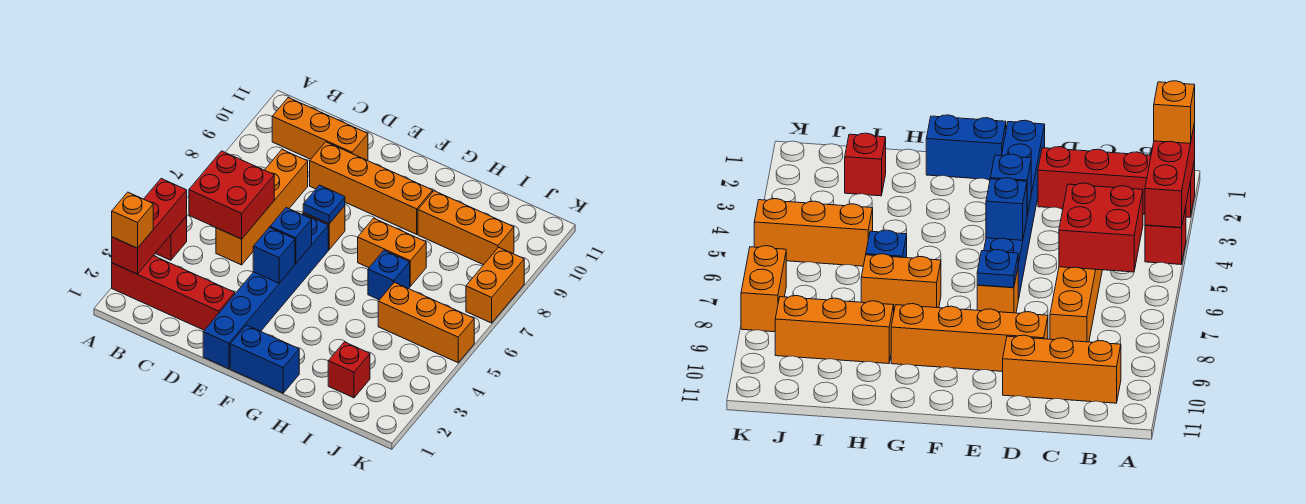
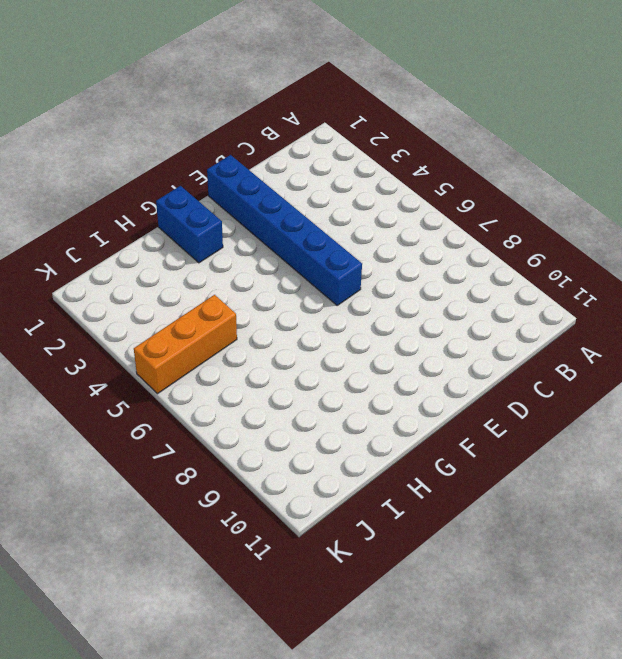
blue brick G1:G2 level 1 -> blue brick F1:G1 level 1
none -> red brick A2:D2 level 1
none -> red brick A4 level 1
none -> orange brick B10:D10 level 1

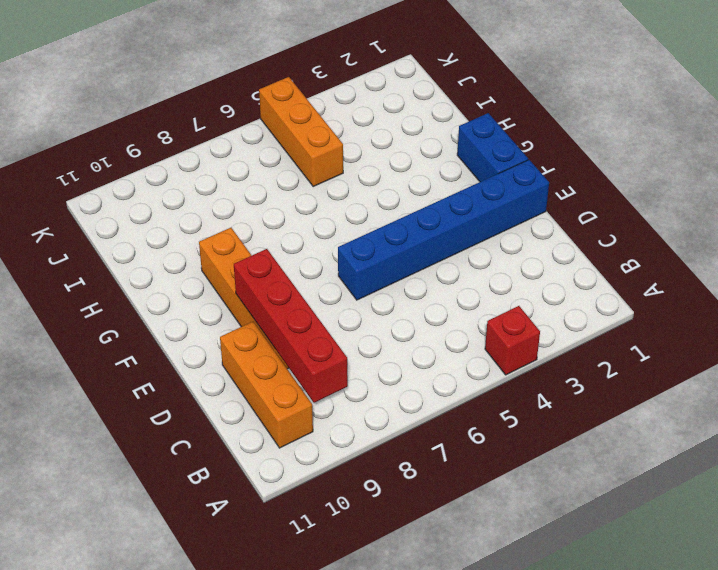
red brick B9:E9 level 2 -> red brick A2:D2 level 1
none -> orange brick C5:C8 level 1
none -> orange brick E7 level 1
none -> orange brick G7:H7 level 1

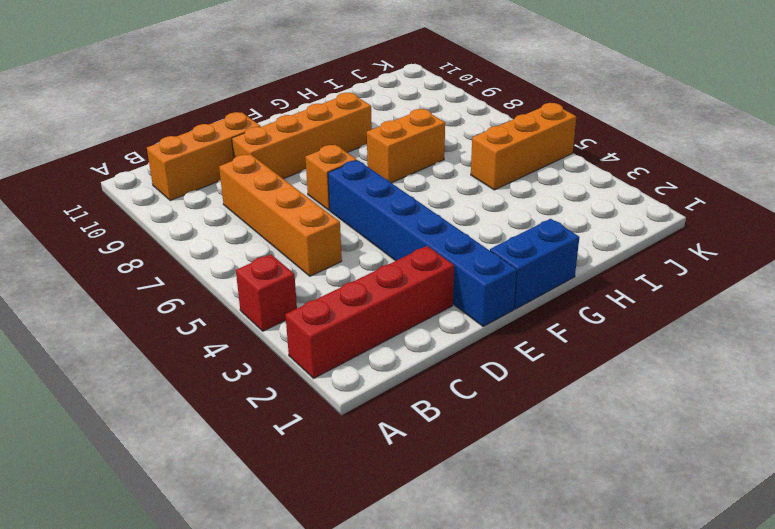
none -> blue brick H6 level 1
none -> orange brick H9:J9 level 1
none -> red brick I2 level 1

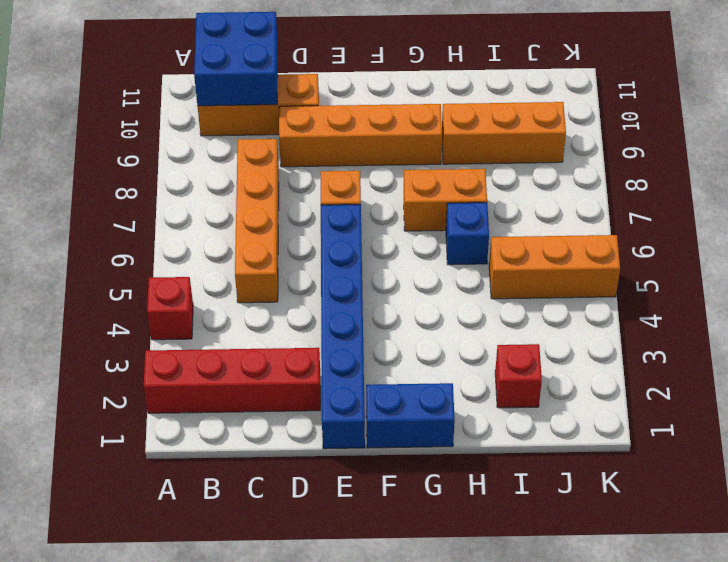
blue brick B10:C11 level 2 -> none
none -> orange brick K7:K8 level 1
none -> red brick A2:A4 level 2
none -> red brick B5:C6 level 2

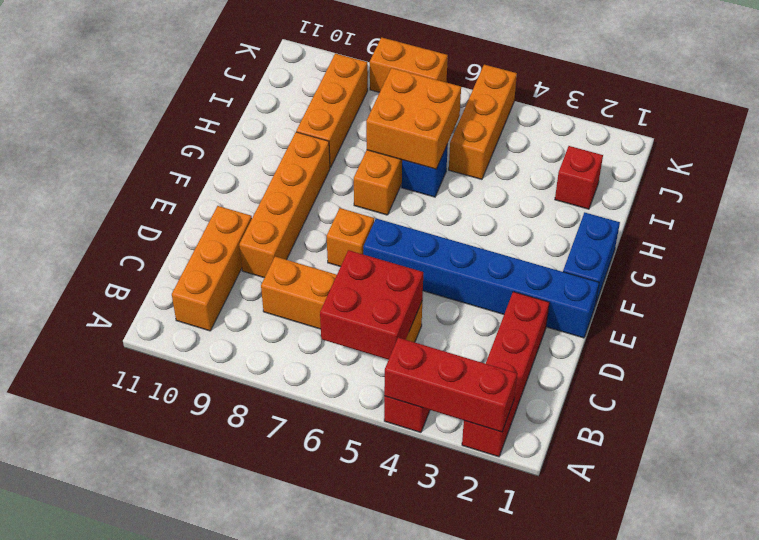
orange brick H6:I7 level 2 -> none
none -> blue brick E4 level 2
none -> blue brick E5 level 2
none -> blue plate E7 level 2

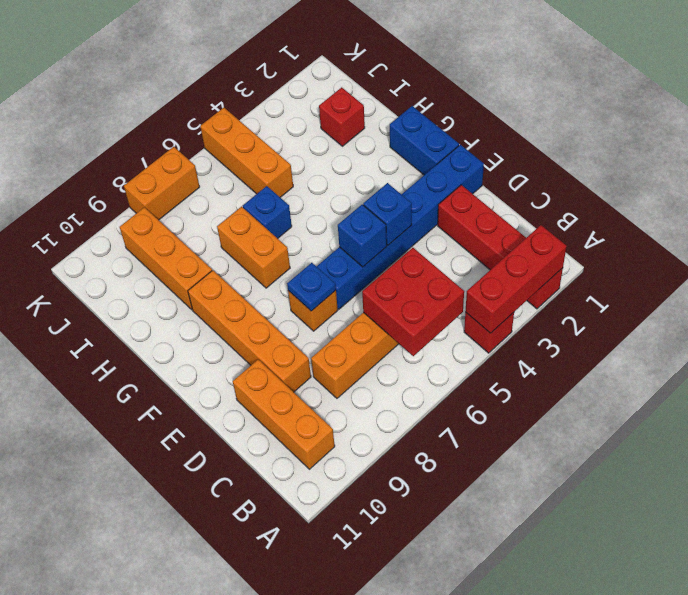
none -> orange brick A2 level 3

